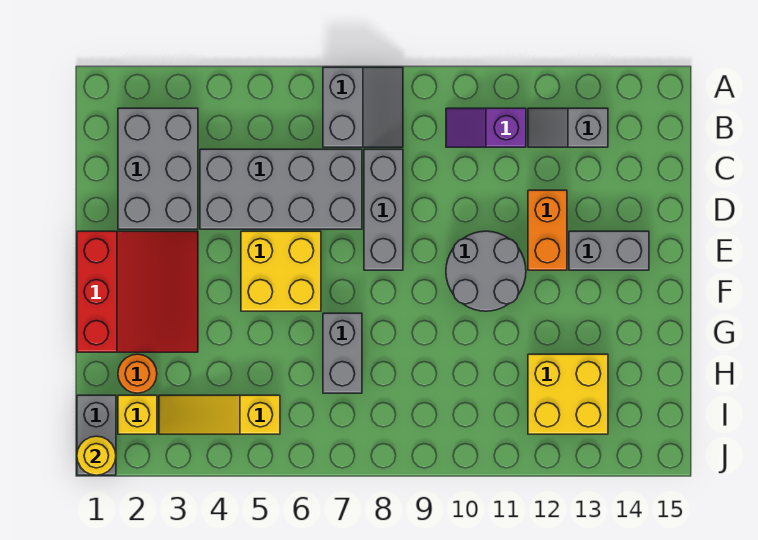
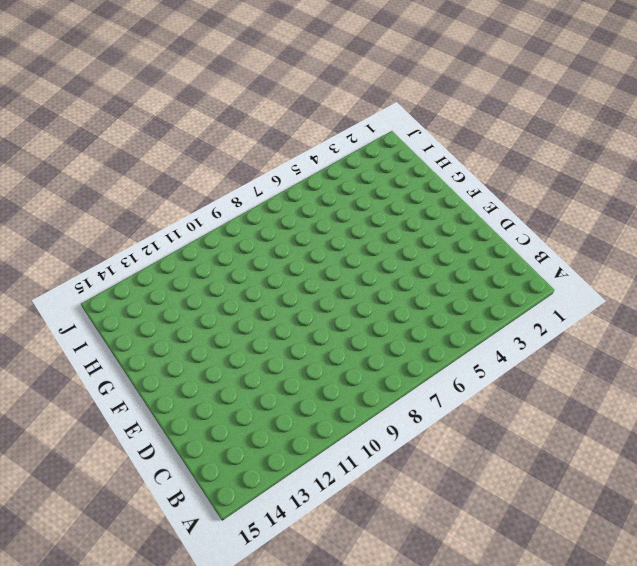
none -> grey slope A7:B8 level 1 top 7
none -> grey brick B2:D3 level 1
none -> purple slope B10:B11 level 1 top 11

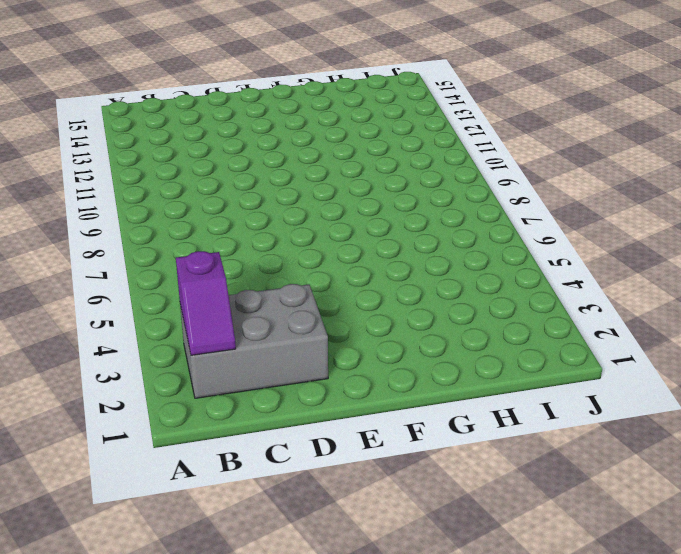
purple slope B2:B3 level 2 top 3 -> purple slope B10:B11 level 1 top 11
none -> grey slope A7:B8 level 1 top 7
none -> grey slope B12:B13 level 1 top 13
none -> grey brick C4:D7 level 1

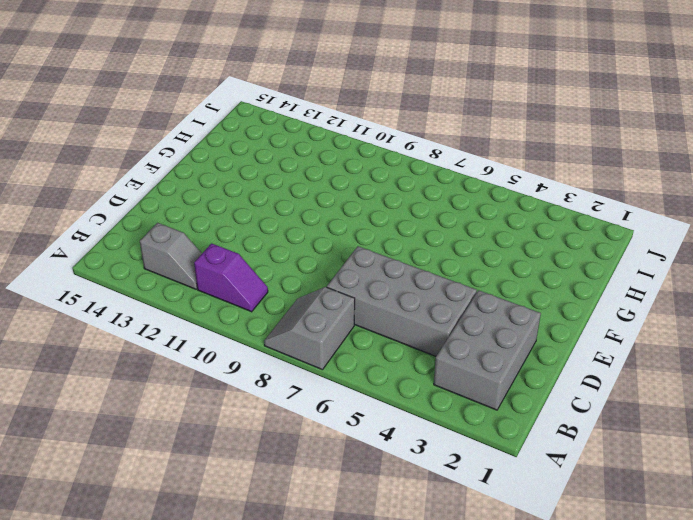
none -> grey brick C8:E8 level 1
none -> orange brick D12:E12 level 1
none -> red slope E1:G3 level 1 top 1

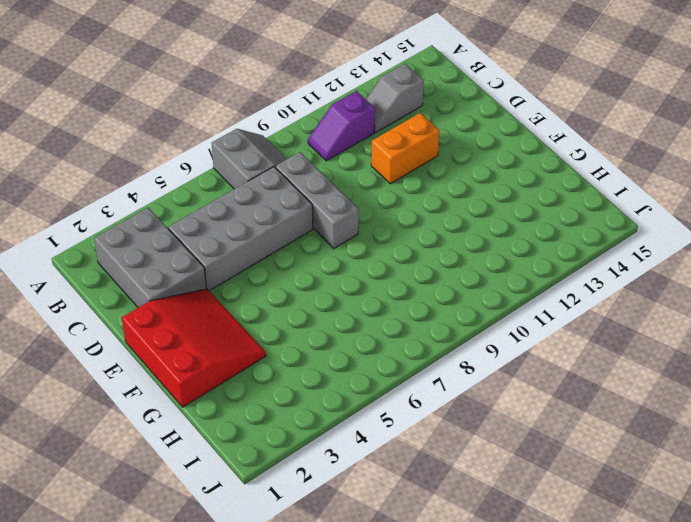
orange brick D11:D12 level 1 -> orange brick D12:E12 level 1
none -> yellow brick E5:F6 level 1
none -> grey round brick E10:F11 level 1
none -> grey brick E13:E14 level 1

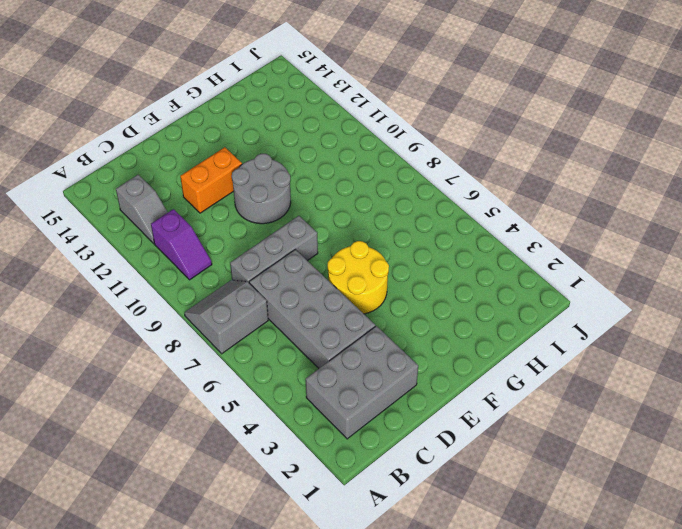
yellow round brick E5:F6 level 1 -> yellow brick E5:F6 level 1
none -> red slope E1:G3 level 1 top 1
none -> grey brick E13:E14 level 1
none -> grey brick G7:H7 level 1

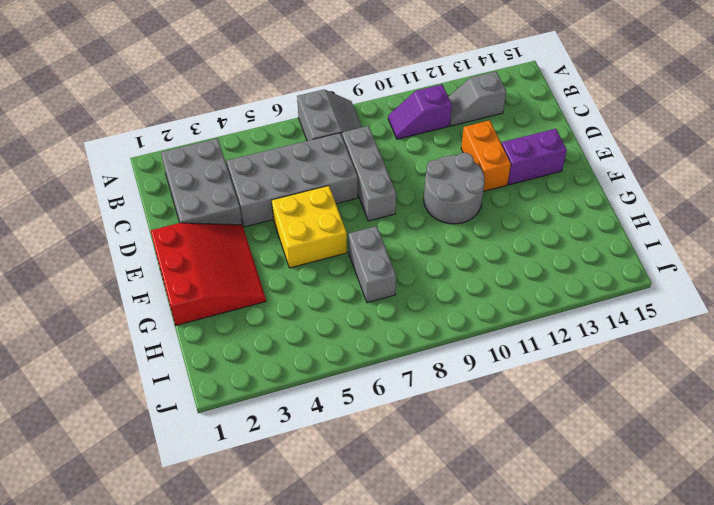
purple brick E13:E14 level 1 -> grey brick E13:E14 level 1
none -> orange round brick H2 level 1
none -> yellow brick H12:I13 level 1
none -> grey brick I1:J1 level 1

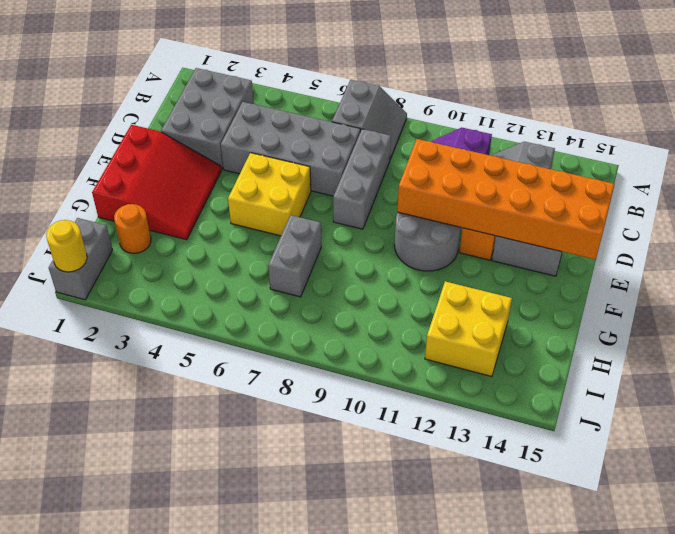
orange brick D10:E15 level 2 -> none
none -> yellow brick I2 level 1
none -> yellow slope I3:I5 level 1 top 5

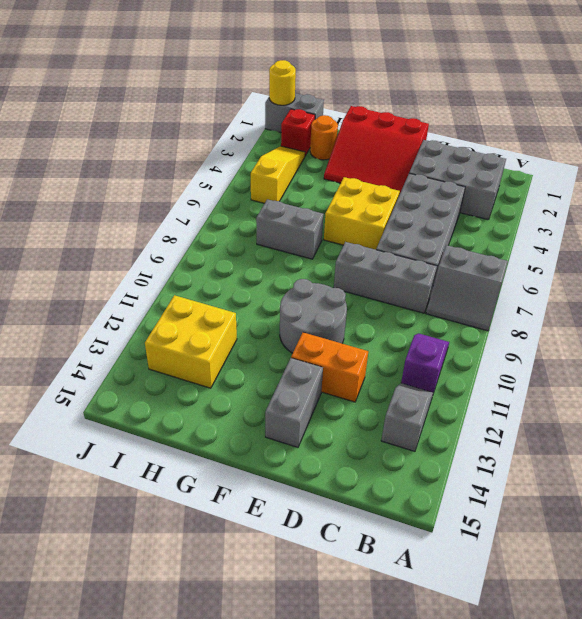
red brick I2 level 1 -> yellow brick I2 level 1

